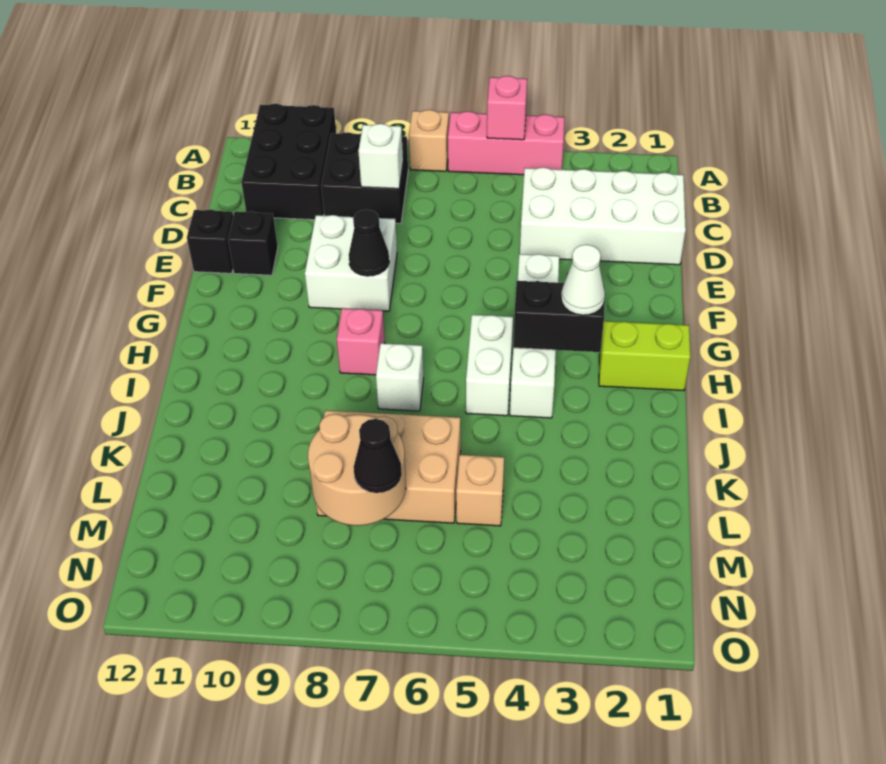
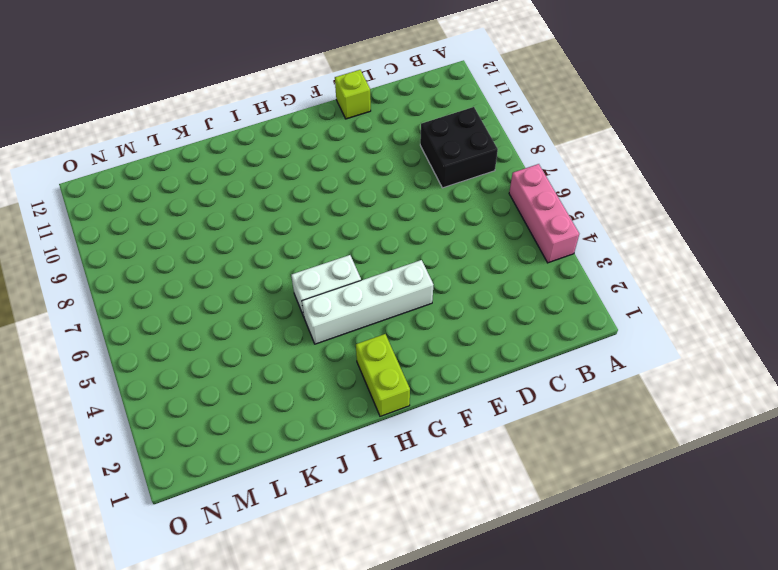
lime brick E12 level 1 -> black brick E12 level 1
none -> tan brick A7 level 1
none -> black brick A10:C11 level 1
none -> white brick C1:D4 level 1

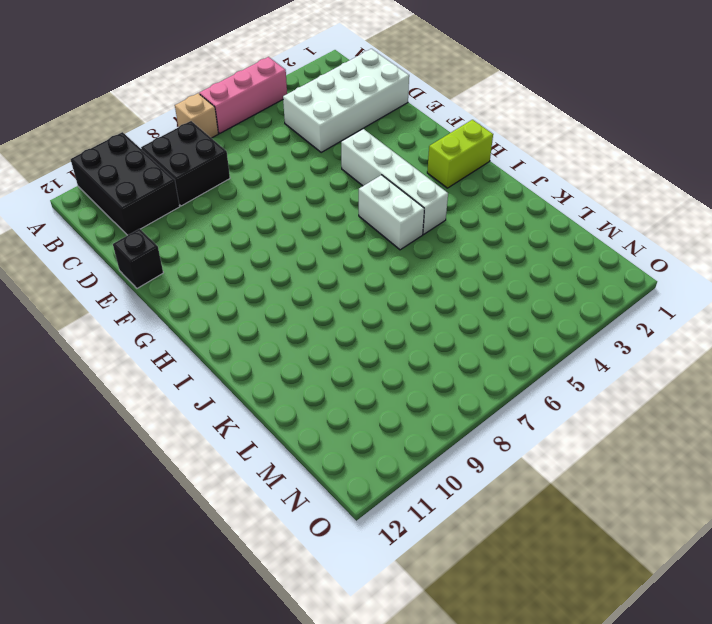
none -> white brick E8:F9 level 1
none -> black brick E11 level 1
none -> pink brick H8 level 1

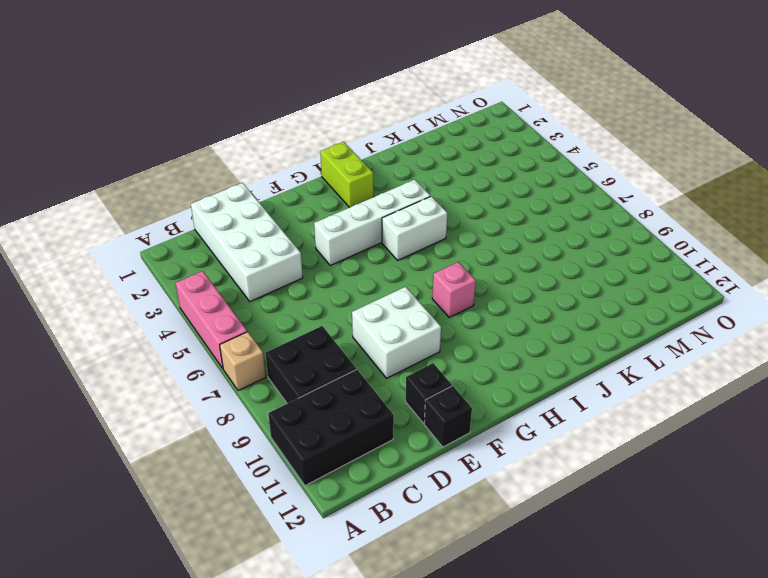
none -> white brick I7 level 1
none -> tan brick K6:L8 level 1
none -> tan brick L5 level 1

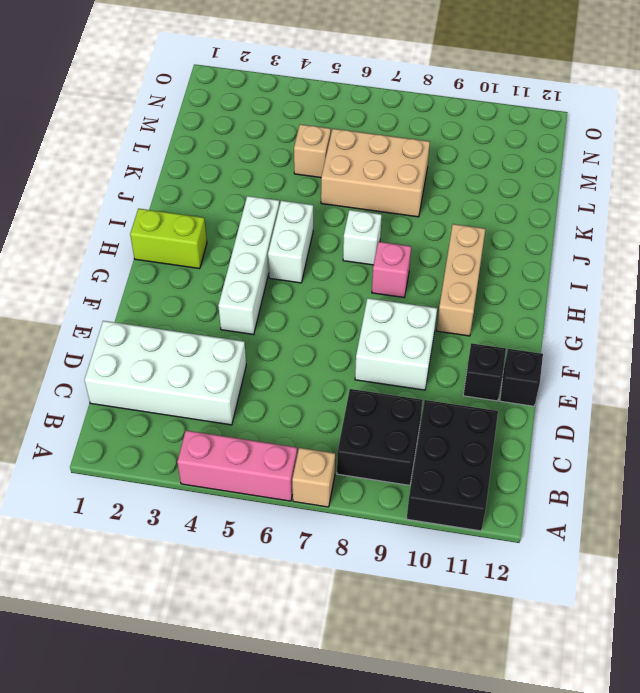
tan brick G10:I10 level 1 -> none
none -> pink brick A5 level 2
none -> white brick C8 level 2
none -> black cone F8 level 2

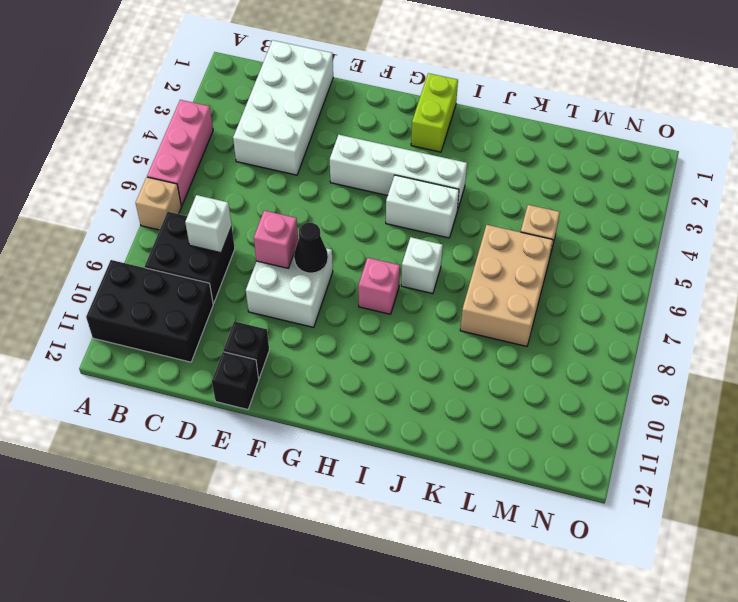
pink brick E8 level 2 -> pink brick A5 level 2
none -> black brick H3:H4 level 2
none -> tan round brick L7:M8 level 2
none -> white cone H3 level 3

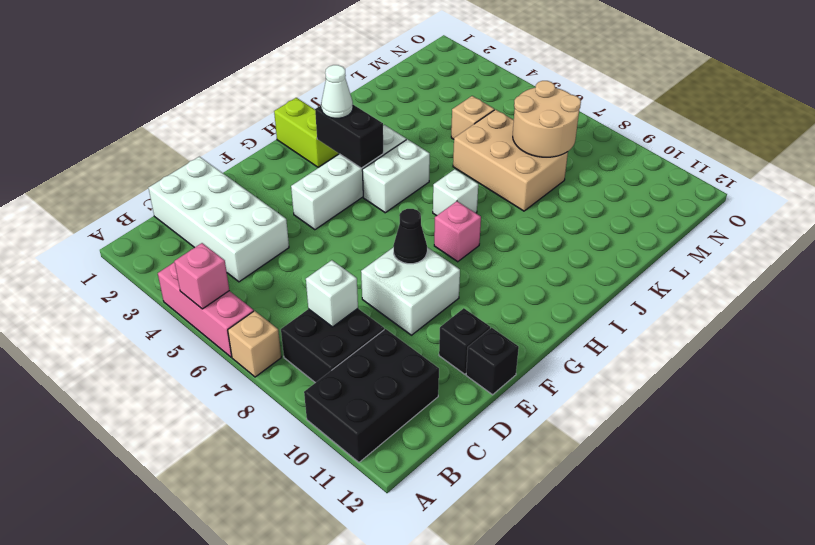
none -> black cone M7 level 3

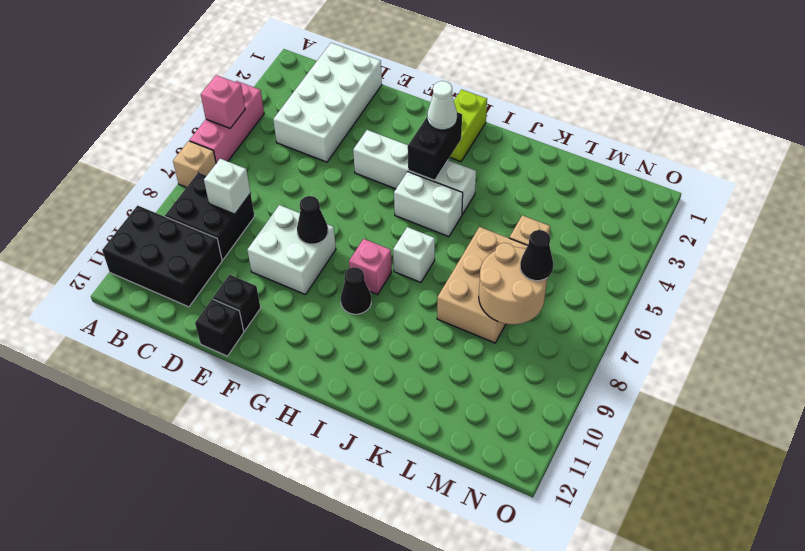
black cone H9 level 1 -> none

